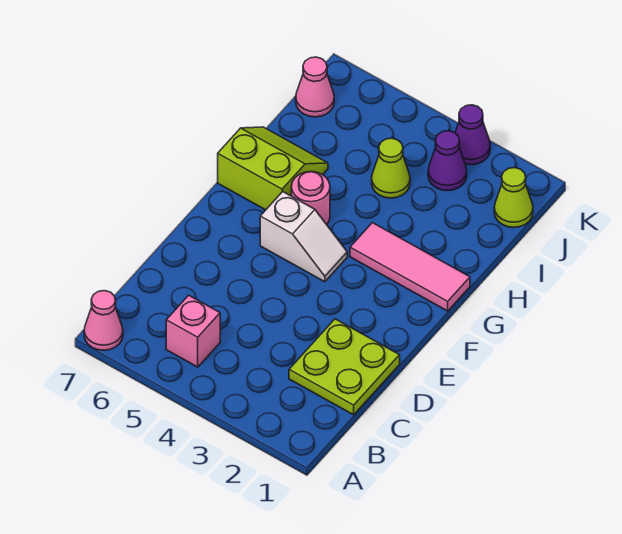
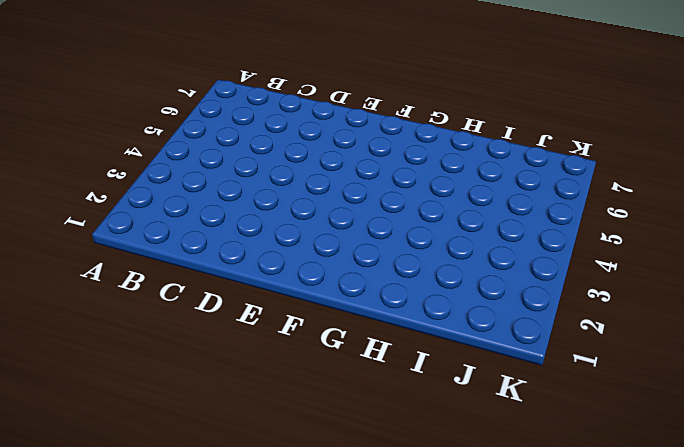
none -> pink cone A7 level 1
none -> pink brick B5 level 1
none -> lime plate C1:D2 level 1

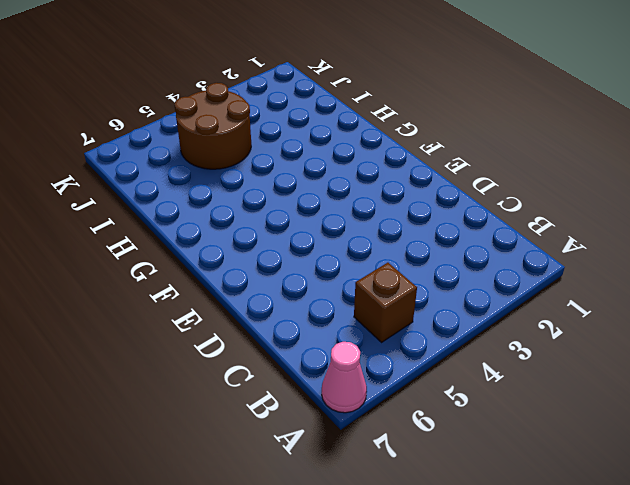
brown brick B5 level 1 -> pink brick B5 level 1
brown round brick I4:J5 level 1 -> lime cone I4 level 1
none -> lime plate C1:D2 level 1
none -> white slope F4:F5 level 1 top 5
none -> pink tile G1:G3 level 1

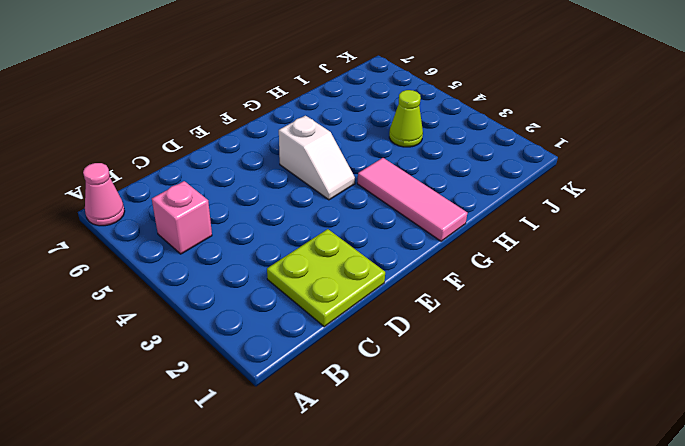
none -> pink round brick G5 level 1
none -> lime slope G6:H7 level 1 top G
none -> lime cone J1 level 1

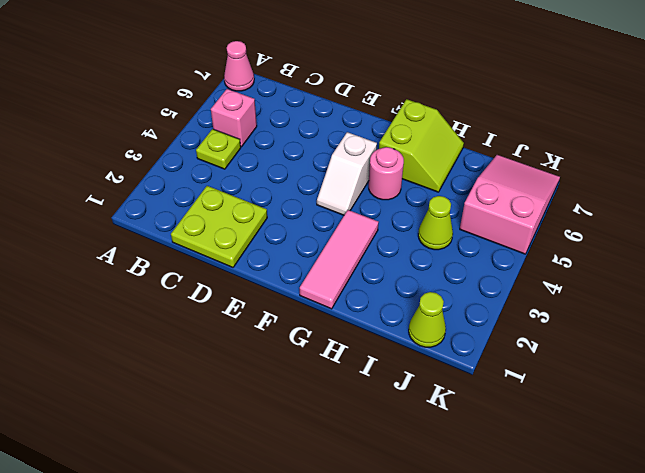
lime plate B4 level 1 -> none
pink slope J5:K7 level 1 top 5 -> pink cone J7 level 1
none -> purple cone J3 level 1
none -> purple cone K3 level 1

